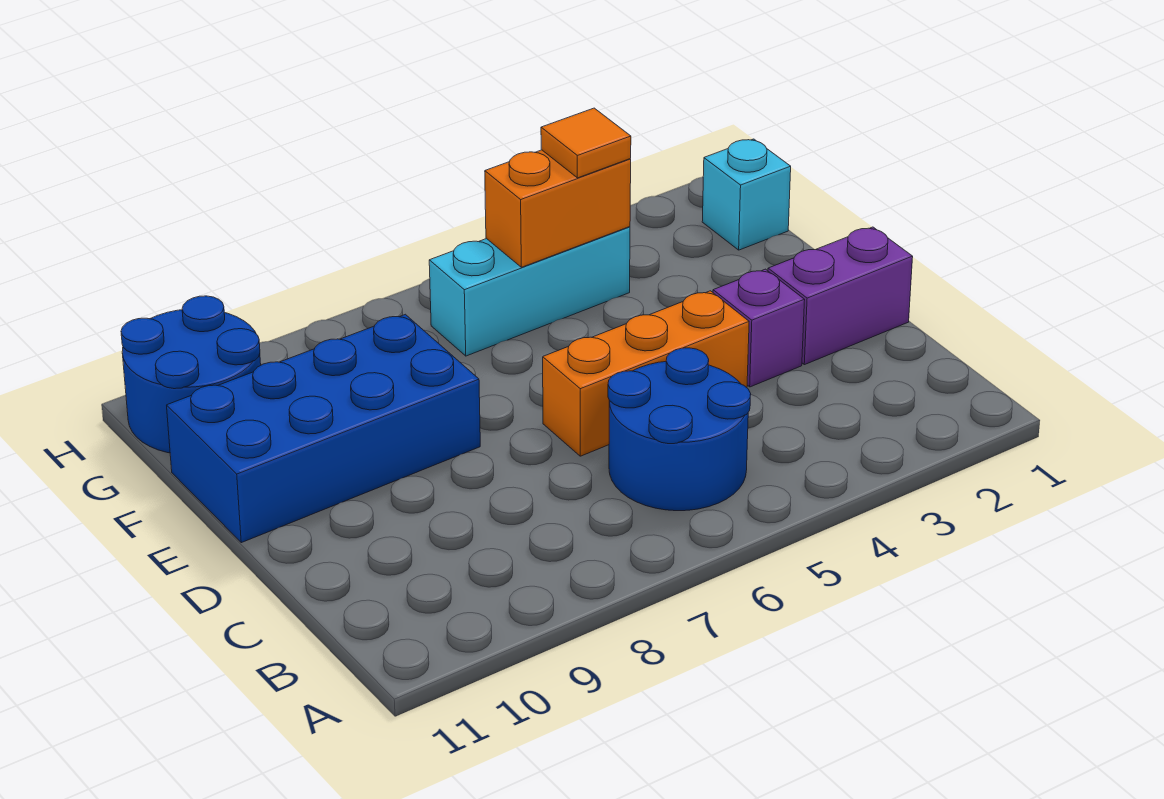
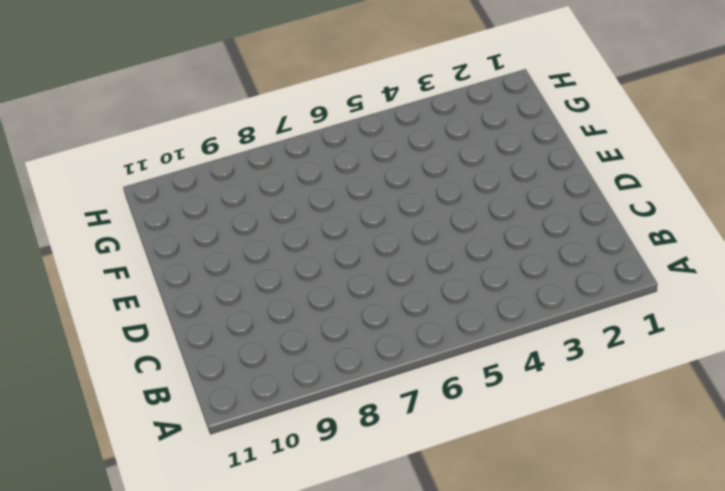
none -> blue round brick B5:C6 level 1
none -> purple brick D1:D2 level 1

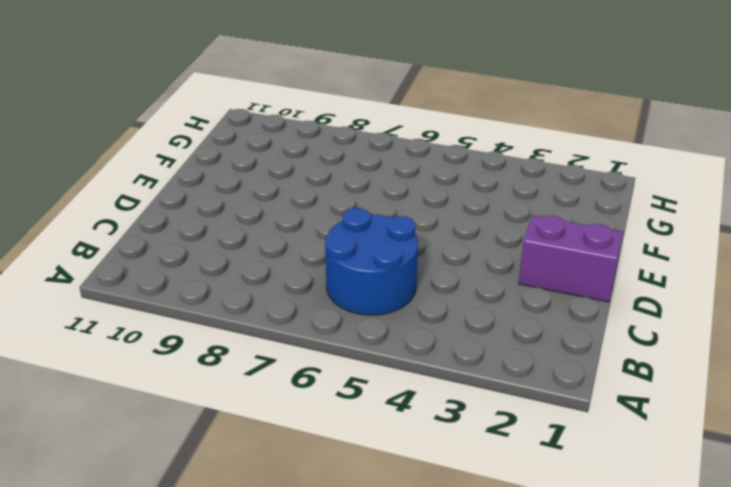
none -> purple brick D3 level 1
none -> orange brick D4:D6 level 1

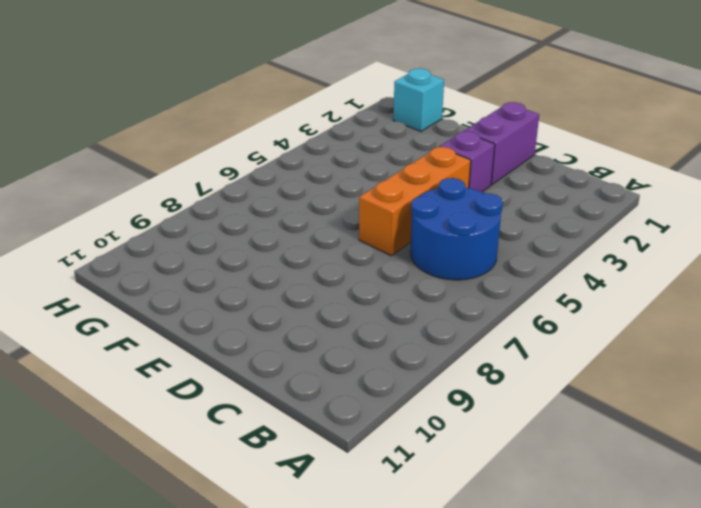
none -> blue brick E8:F11 level 1
none -> cyan brick G4:G6 level 1

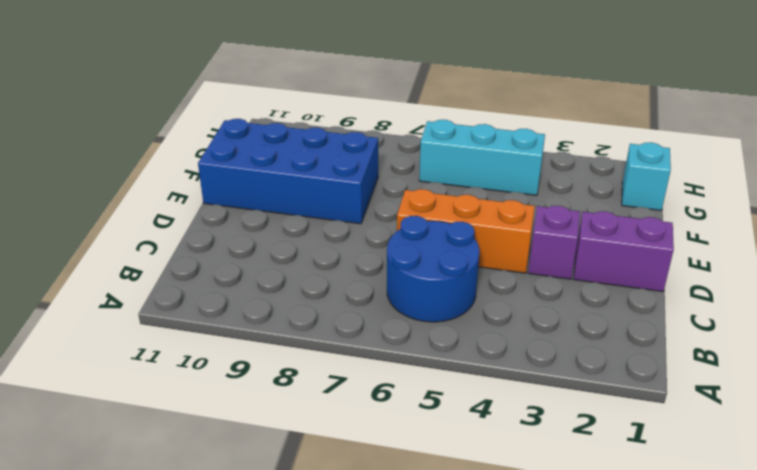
none -> blue round brick G10:H11 level 1
none -> orange brick G4:G5 level 2

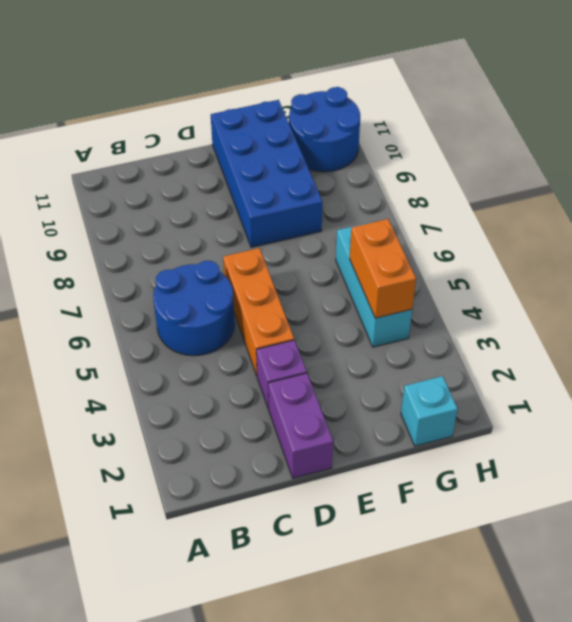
none -> orange tile G4 level 3

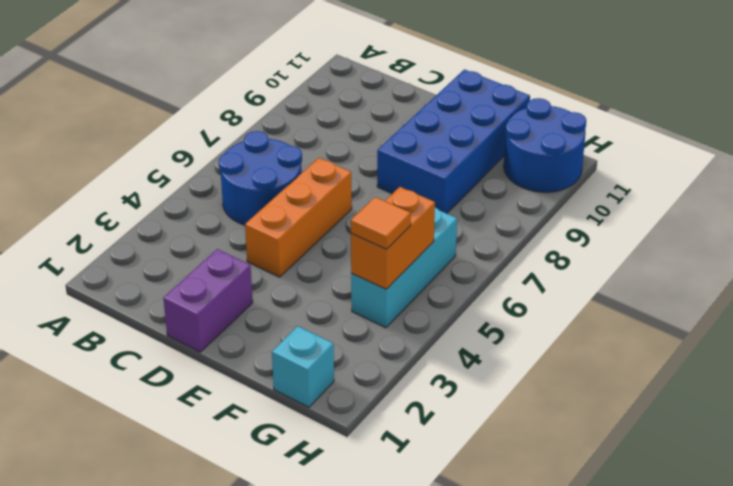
none -> purple brick D3 level 1

